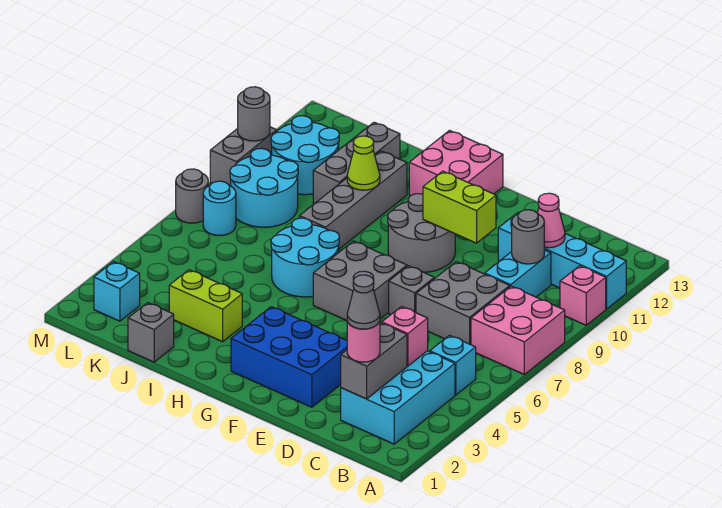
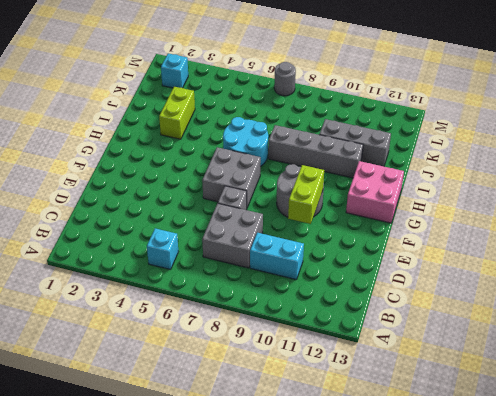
none -> pink brick A7:B8 level 1
none -> pink brick A10 level 1
none -> cyan brick A11:D11 level 1
none -> cyan brick B2:C4 level 1

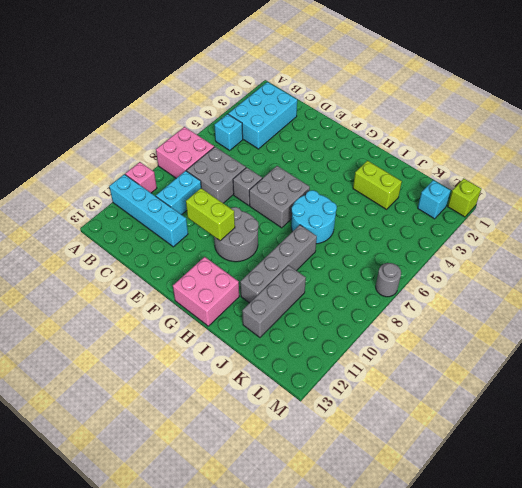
lime brick M1 level 1 -> none
none -> blue brick E2:G3 level 1
none -> grey brick J1 level 1
none -> cyan round brick K8:L9 level 1
none -> cyan round brick K10:L11 level 1

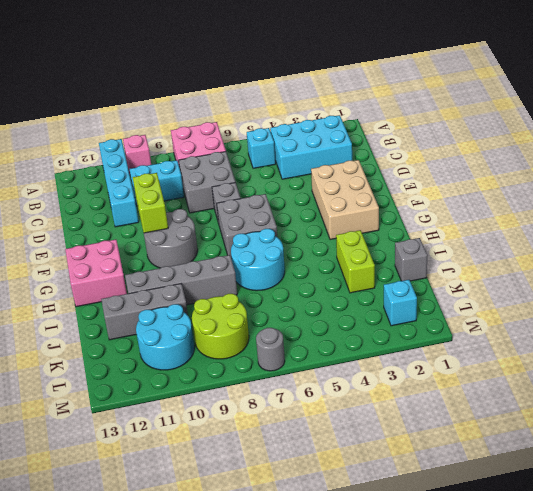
tan brick E2:G3 level 1 -> blue brick E2:G3 level 1
lime round brick K8:L9 level 1 -> cyan round brick K8:L9 level 1
none -> cyan round brick L7 level 1
none -> grey brick M9:M10 level 1
none -> grey brick C2:C3 level 2
none -> pink brick C4 level 2

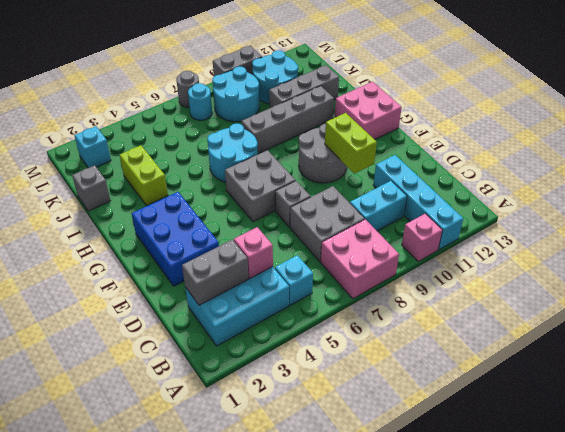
none -> grey round brick C10 level 2
none -> pink cone C11 level 2
none -> lime cone I10 level 2
none -> grey round brick M10 level 2

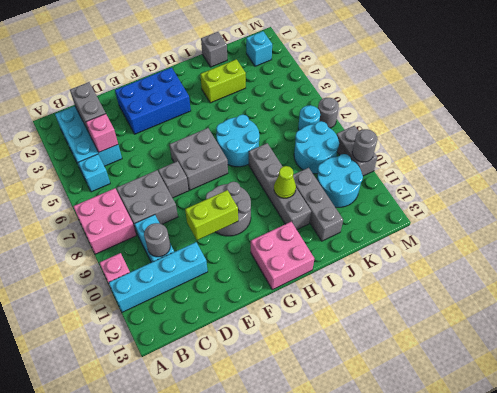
none -> pink cone C11 level 2
none -> pink round brick C2 level 3
none -> grey cone C2 level 4

